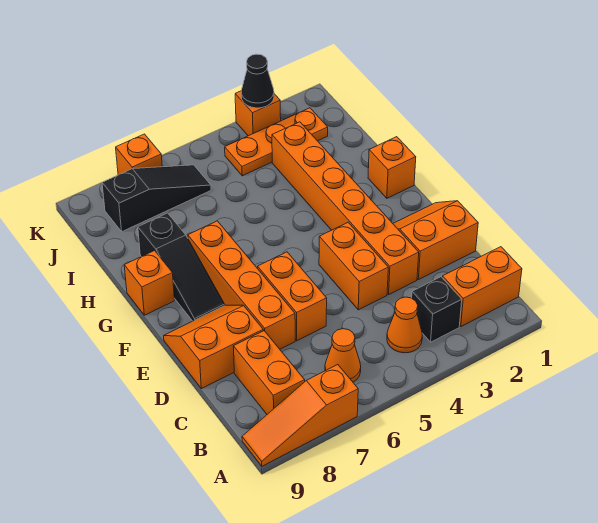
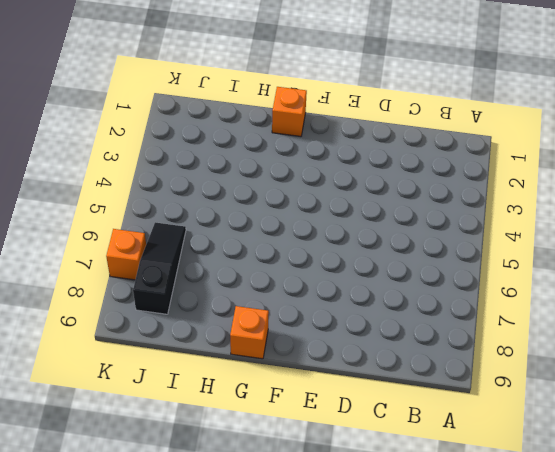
none -> orange slope A7:A9 level 1 top 7
none -> orange brick B1:B2 level 1
none -> black brick B3 level 1

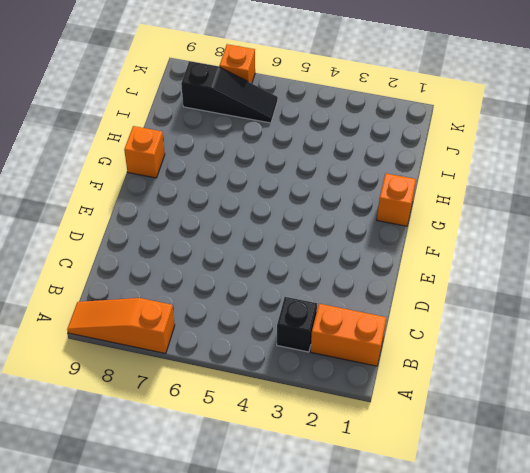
none -> orange cone B4 level 1
none -> orange cone B6 level 1
none -> orange brick B8:C8 level 1

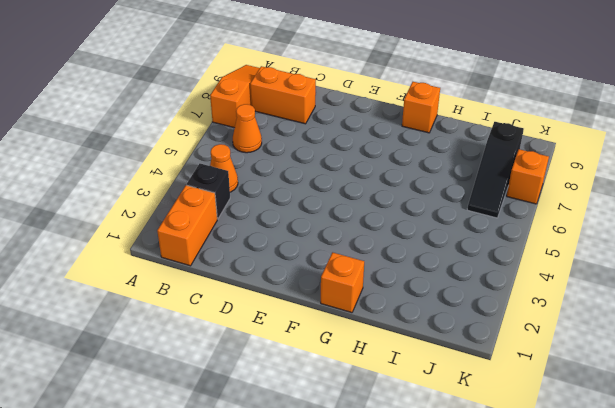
none -> orange slope D1:E2 level 1 top D
none -> orange brick D3:I3 level 1
none -> orange brick D4:E4 level 1

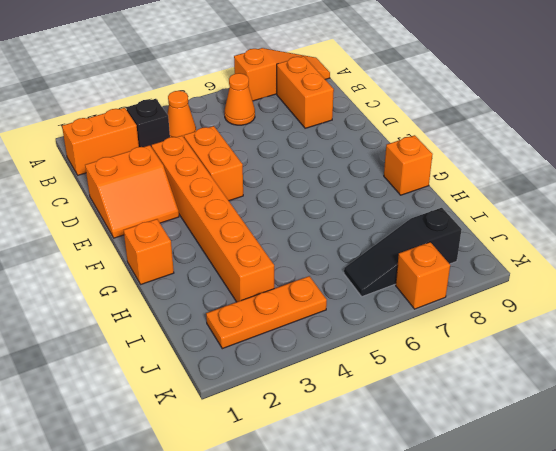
none -> orange brick D6:E6 level 1
none -> orange brick D7:G7 level 1
none -> orange slope D8:E9 level 1 top D

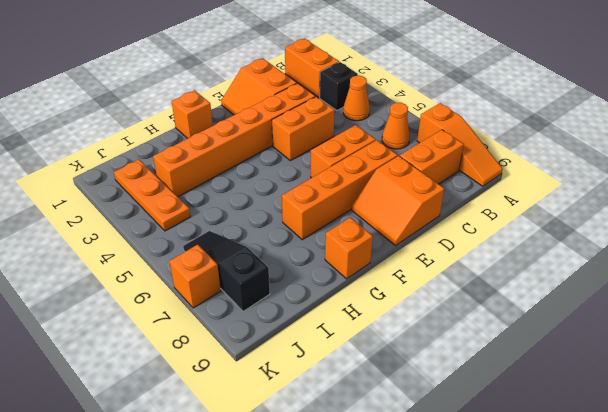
none -> black slope F8:H8 level 1 top H
none -> orange brick K3 level 1
none -> black cone K3 level 2

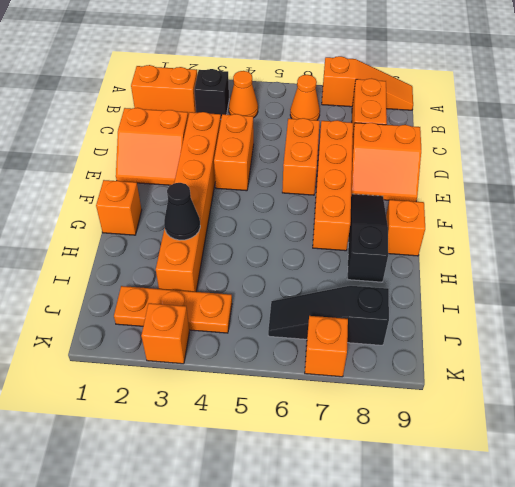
black cone H3 level 2 -> black cone K3 level 2

